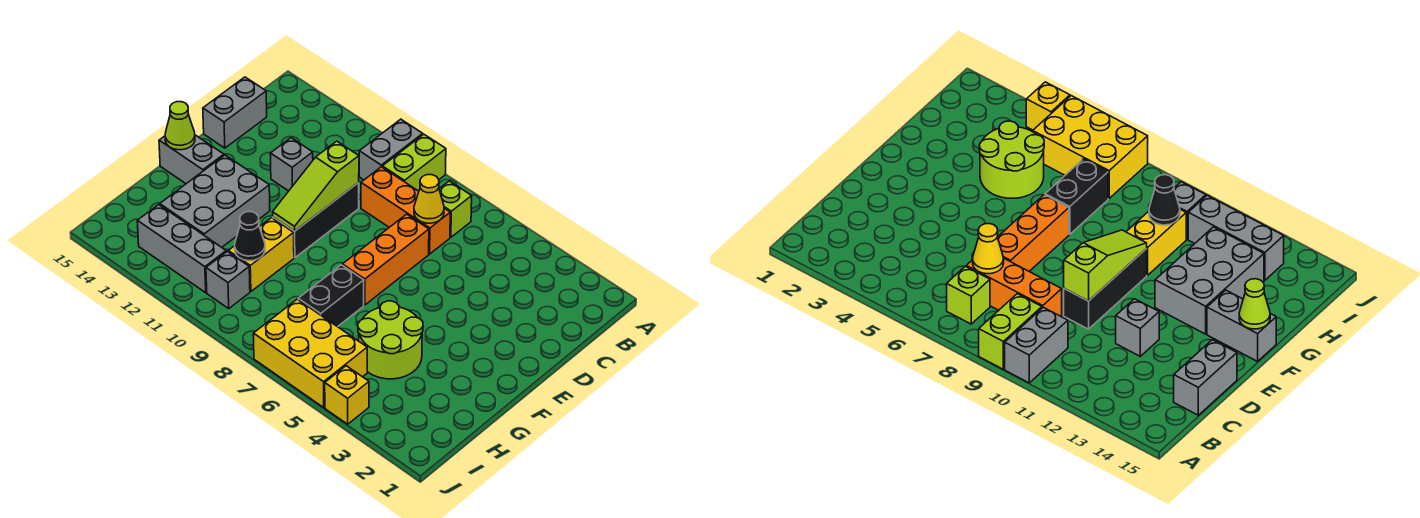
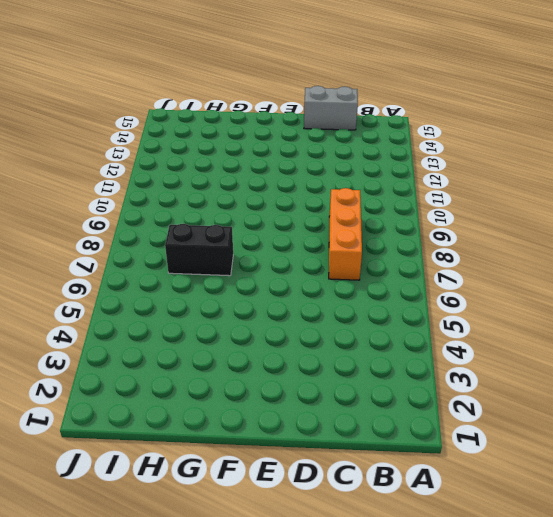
none -> lime brick A9:B9 level 1
none -> grey brick A10:B10 level 1
none -> lime brick B7 level 1

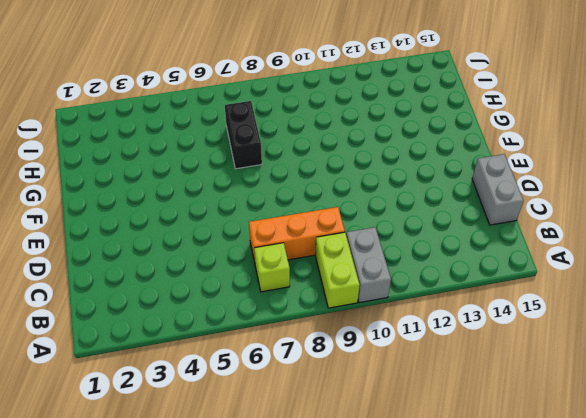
none -> orange brick D7:F7 level 1
none -> black brick D10:F10 level 1
none -> grey brick D12 level 1

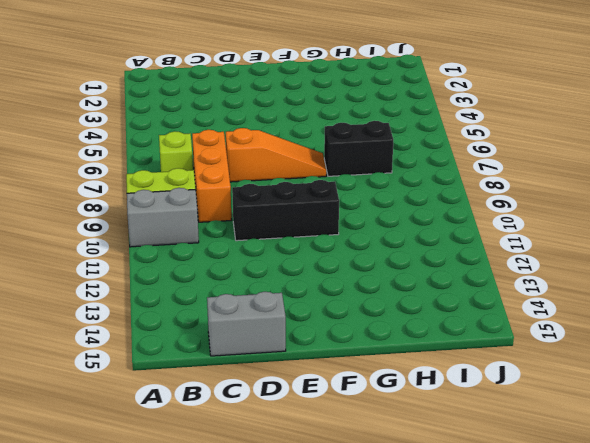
orange slope D7:F7 level 1 top D -> orange brick D7:F7 level 1
none -> grey brick D12 level 1
none -> grey brick F12:H13 level 1
none -> grey brick F14:F15 level 1

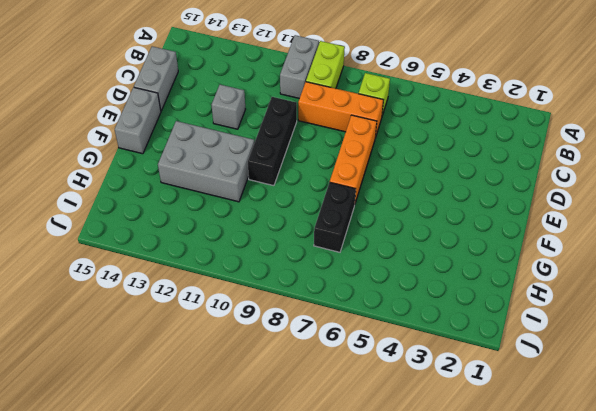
grey brick E15:F15 level 1 -> grey brick F14:F15 level 1
grey brick F11:G13 level 1 -> grey brick F12:H13 level 1
none -> lime round brick G4:H5 level 1
none -> yellow brick G10:H10 level 1
none -> yellow brick I5:J7 level 1

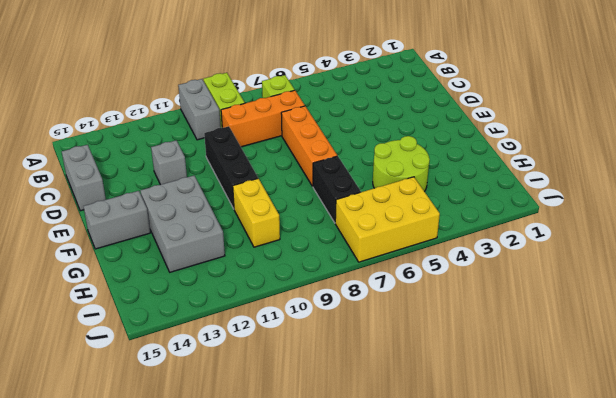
none -> grey brick I10 level 1
none -> grey brick I11:I13 level 1
none -> yellow brick J4 level 1

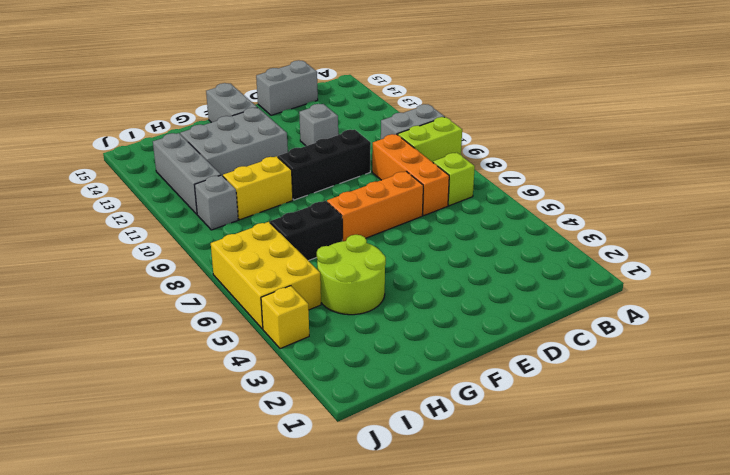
none -> yellow cone C7 level 2
none -> lime slope D10:F10 level 2 top D
none -> lime cone F15 level 2

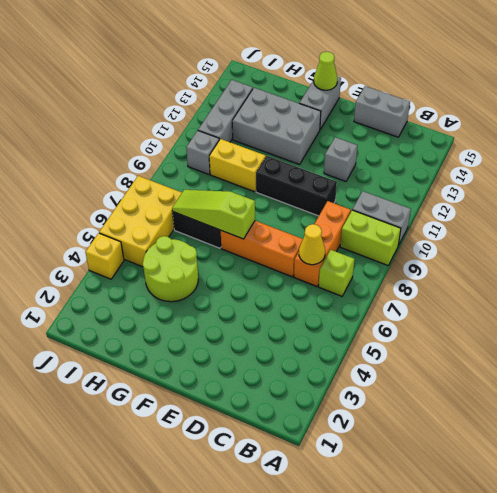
lime slope F7:H7 level 2 top F -> lime slope D10:F10 level 2 top D
none -> black cone H10 level 2

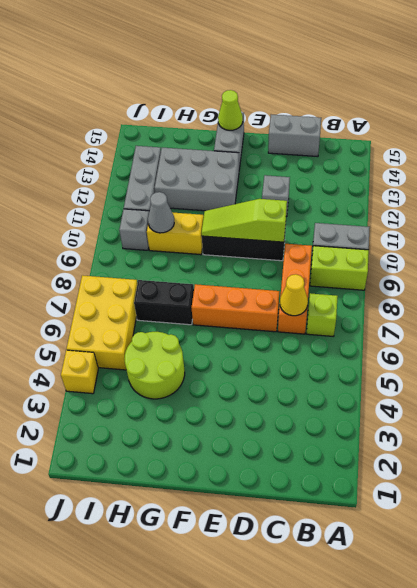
grey cone H10 level 2 -> black cone H10 level 2

